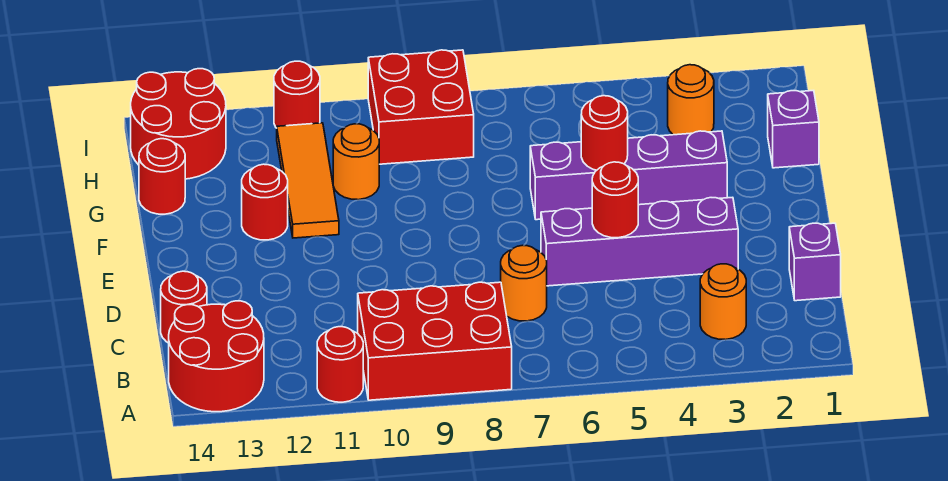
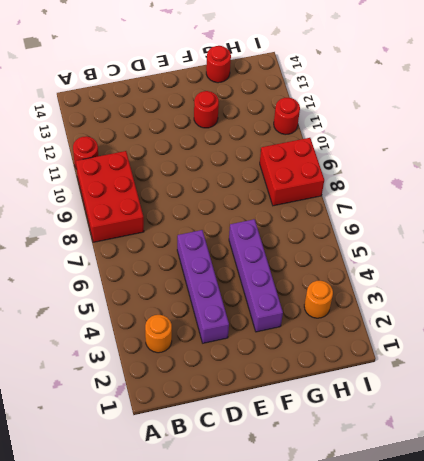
none -> red round brick A13:B14 level 1
none -> purple brick C1 level 1
none -> orange round brick C7 level 1

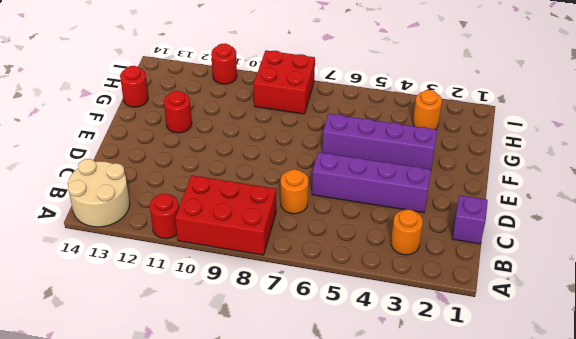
tan round brick A13:B14 level 1 -> red round brick A13:B14 level 1
none -> red round brick C14 level 1
none -> orange tile F11:H11 level 1
none -> purple brick G1 level 1

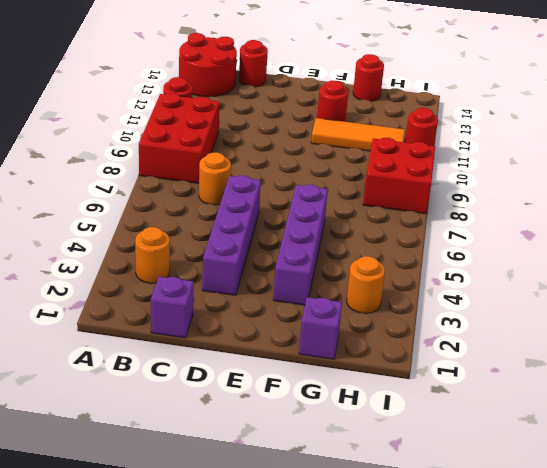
none -> orange round brick G10 level 1
none -> red round brick H13:I14 level 1
none -> red round brick D5 level 2

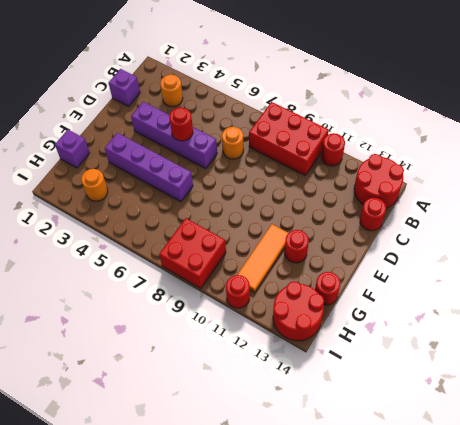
none -> orange round brick G10 level 1
none -> red round brick F5 level 2

